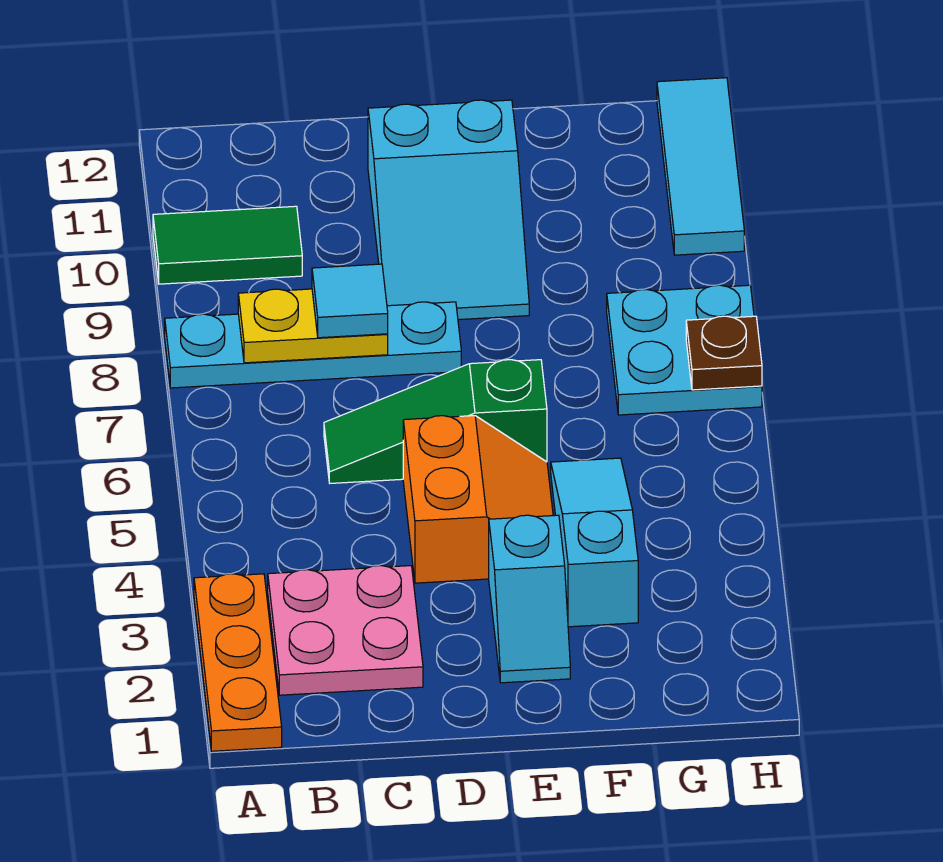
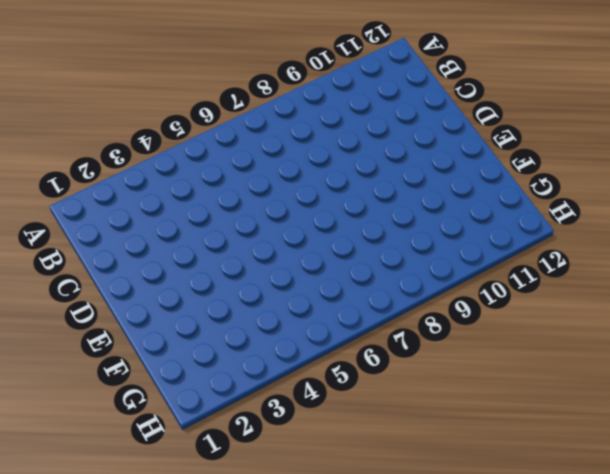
none -> orange plate A1:A3 level 1
none -> cyan plate A8:D8 level 1
none -> green tile A10:B10 level 1

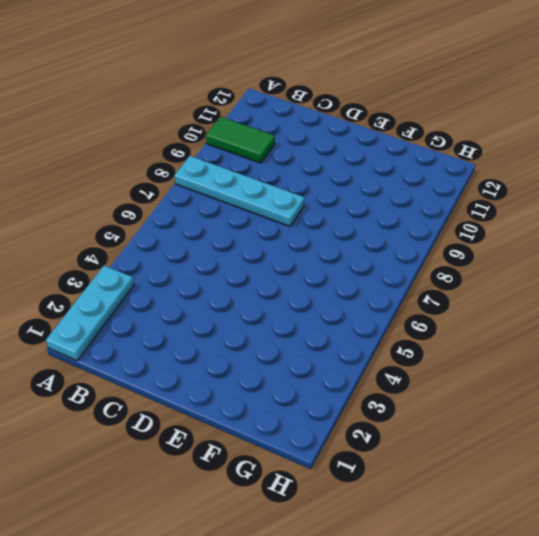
cyan plate A1:A3 level 1 -> orange plate A1:A3 level 1
none -> pink plate B2:C3 level 1
none -> green slope C6:E6 level 1 top E
none -> orange slope D4:E5 level 1 top D

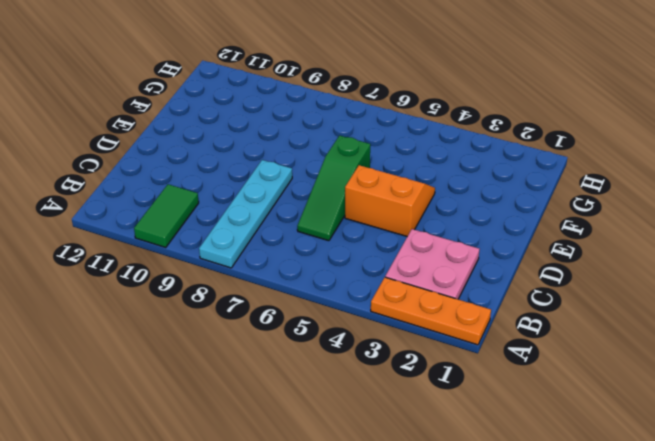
none -> cyan slope D9:E11 level 1 top 11
none -> cyan slope E2:E3 level 1 top 3
none -> cyan slope F3:F5 level 1 top 3

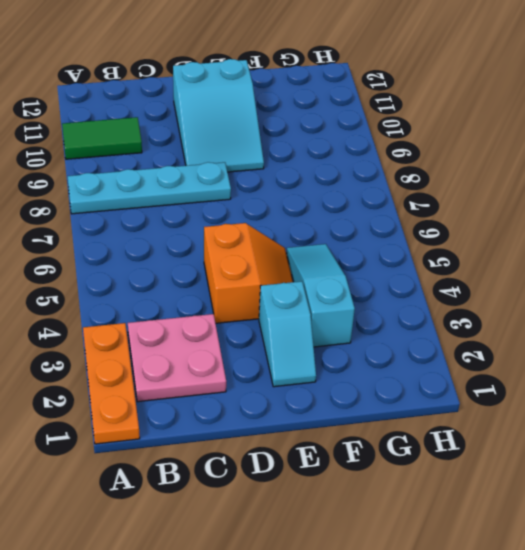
none -> green slope C6:E6 level 1 top E
none -> cyan plate G7:H8 level 1
none -> cyan tile H10:H12 level 1

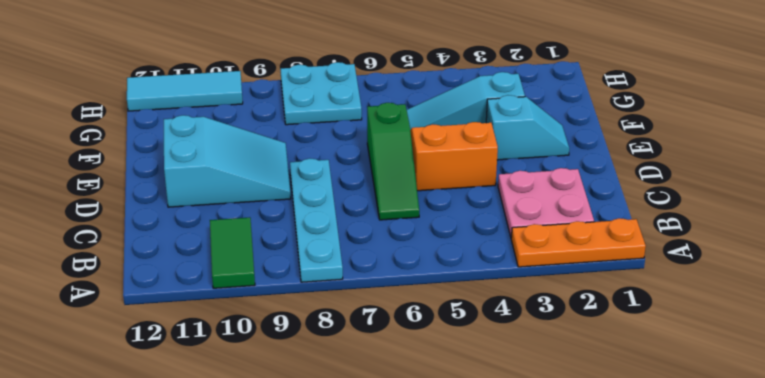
none -> yellow plate B8:C8 level 2
none -> brown plate H7 level 2
none -> cyan tile C8 level 3

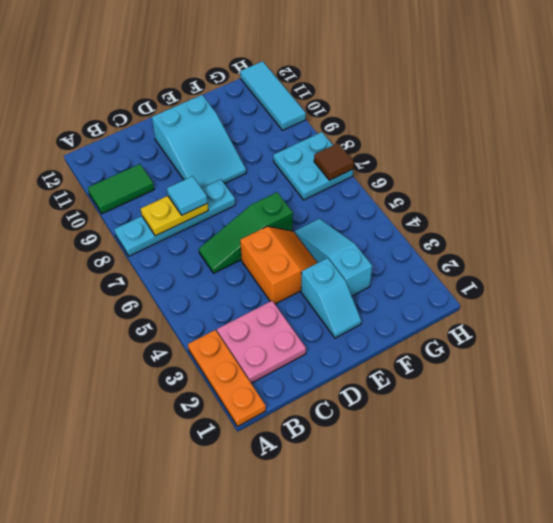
brown tile H7 level 2 -> brown plate H7 level 2

